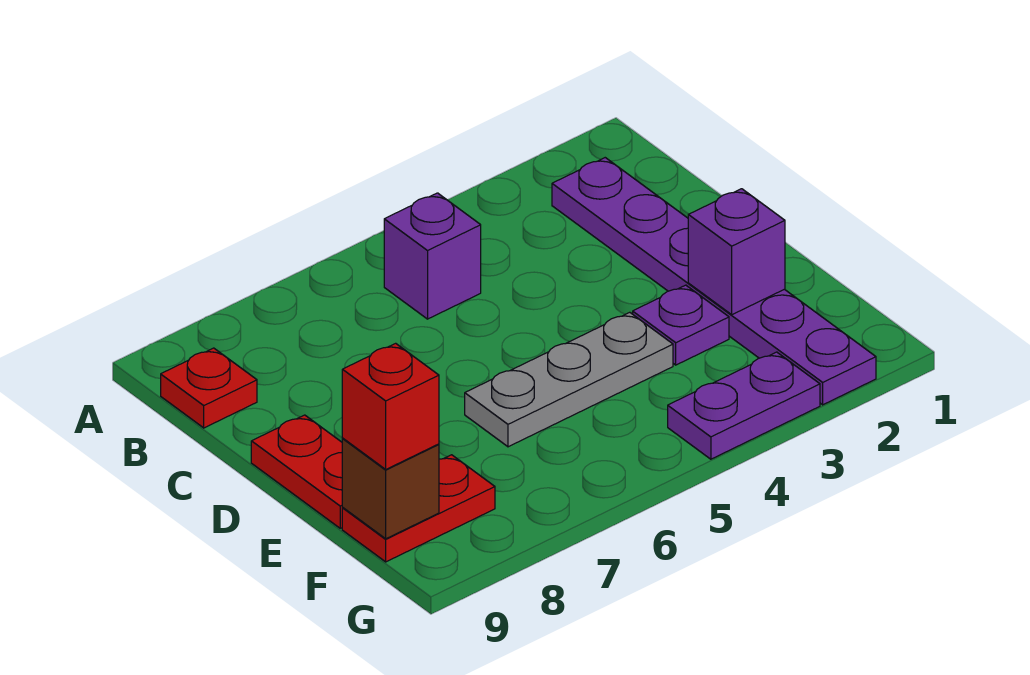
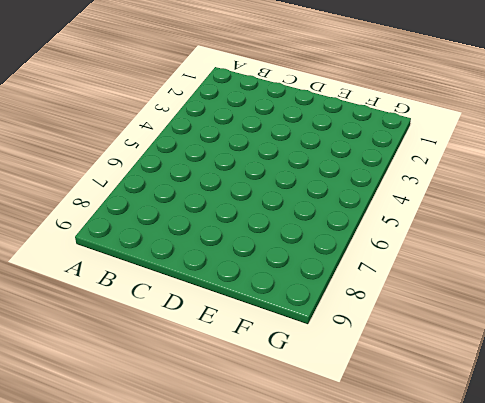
none -> purple plate B2:G2 level 1
none -> purple brick B5 level 1

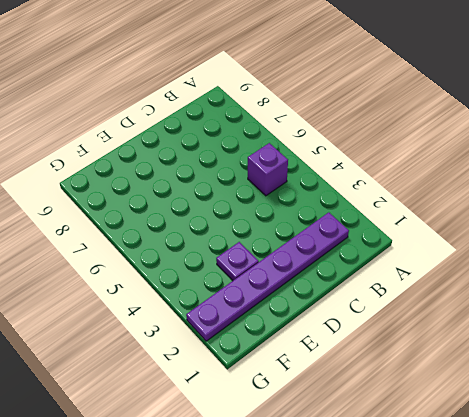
none -> red plate B9 level 1
none -> red plate D9:E9 level 1

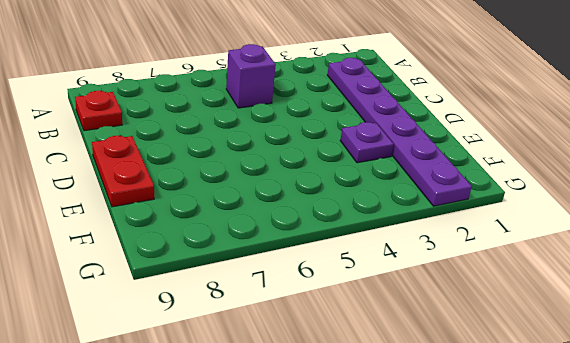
none -> grey plate E4:E6 level 1
none -> red plate F8:F9 level 1

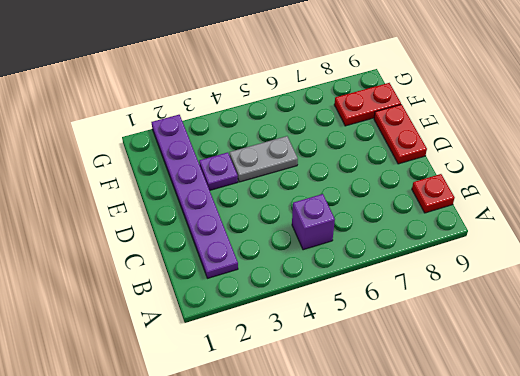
grey plate E4:E5 level 1 -> grey plate E4:E6 level 1
none -> purple plate G3:G4 level 1
none -> purple brick E2 level 2

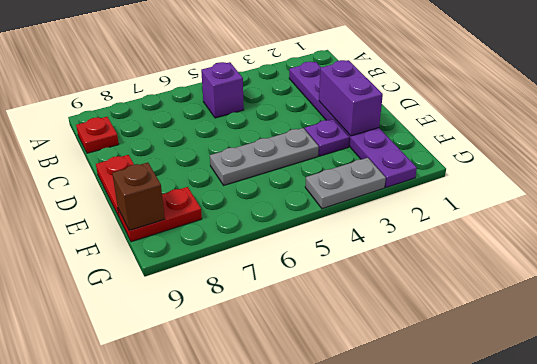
purple brick D2:E2 level 2 -> purple brick E2 level 2
grey plate G3:G4 level 1 -> purple plate G3:G4 level 1
none -> red brick F9 level 3

